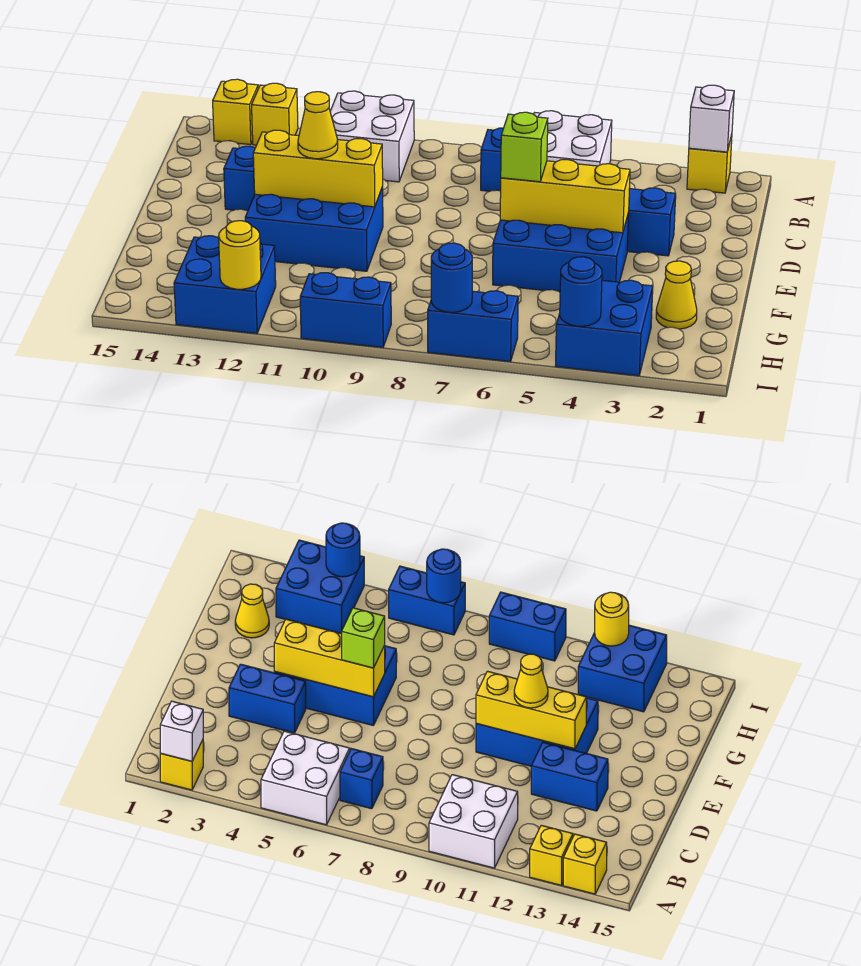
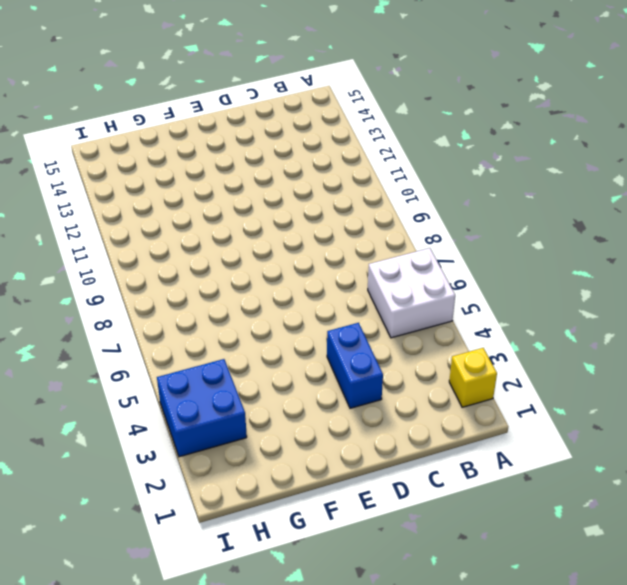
none -> white brick A10:B11 level 1
none -> yellow brick A13 level 1
none -> yellow brick A14 level 1

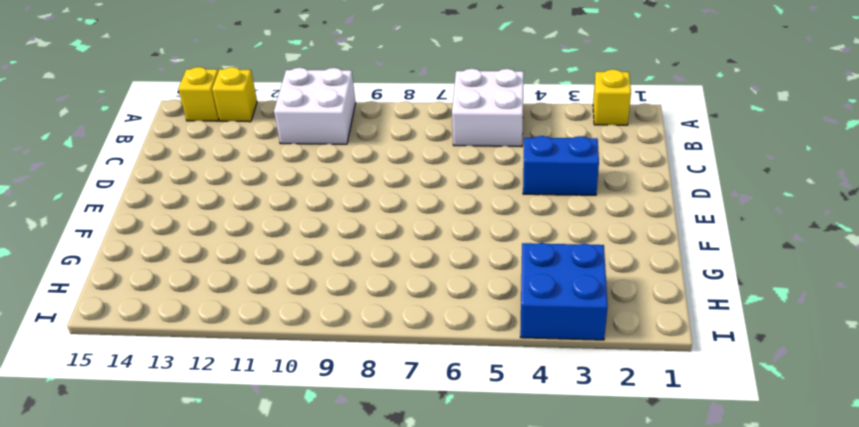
none -> blue brick B7 level 1
none -> blue brick D12:D13 level 1
none -> blue brick E4:F6 level 1

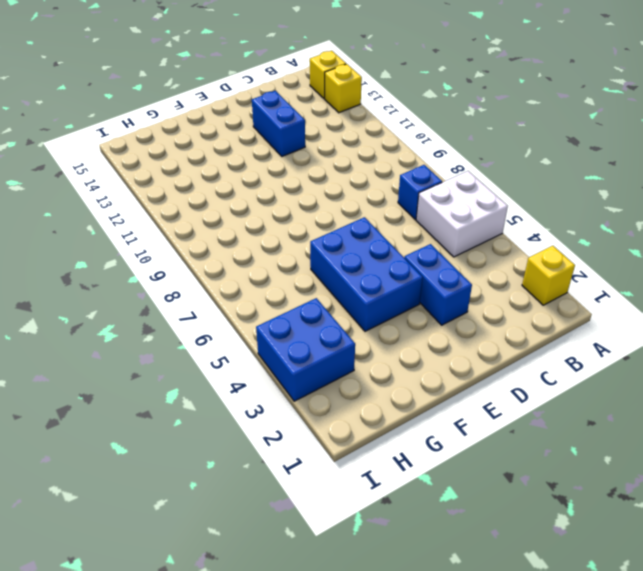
none -> white brick A10:B11 level 1
none -> blue brick E10:F12 level 1
none -> yellow cone G2 level 1

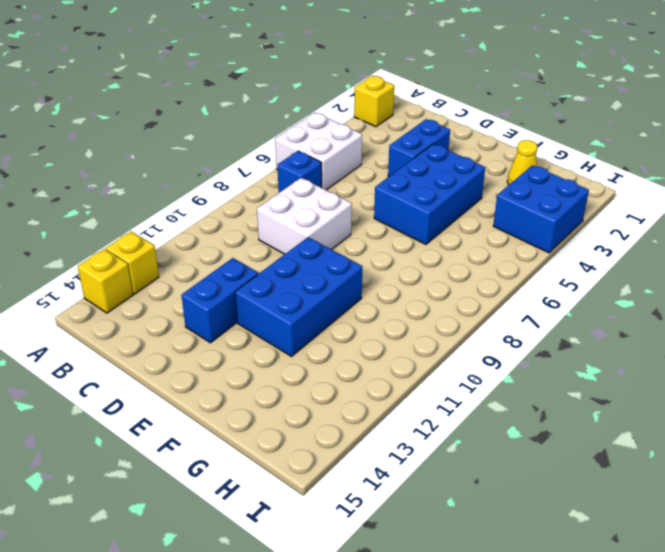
white brick C8:D9 level 1 -> white brick A10:B11 level 1
none -> blue brick H12:I13 level 1
none -> blue brick I6:I7 level 1
none -> blue brick I9:I10 level 1

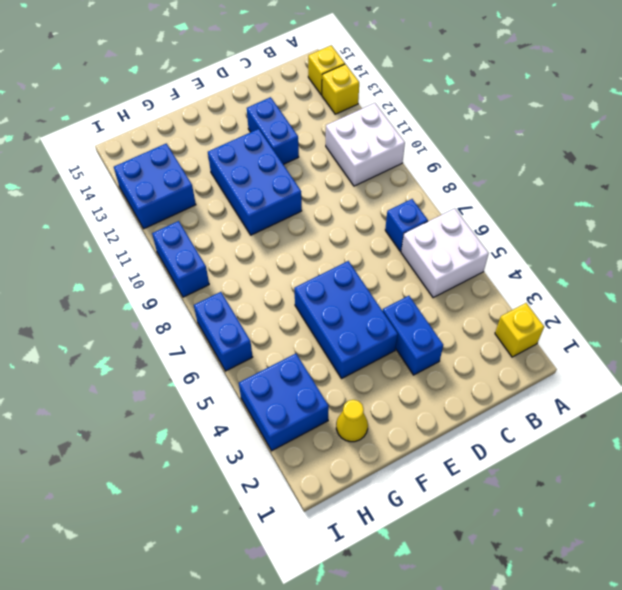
none -> white brick A2 level 2
none -> yellow brick E4:E6 level 2
none -> yellow brick E10:E12 level 2

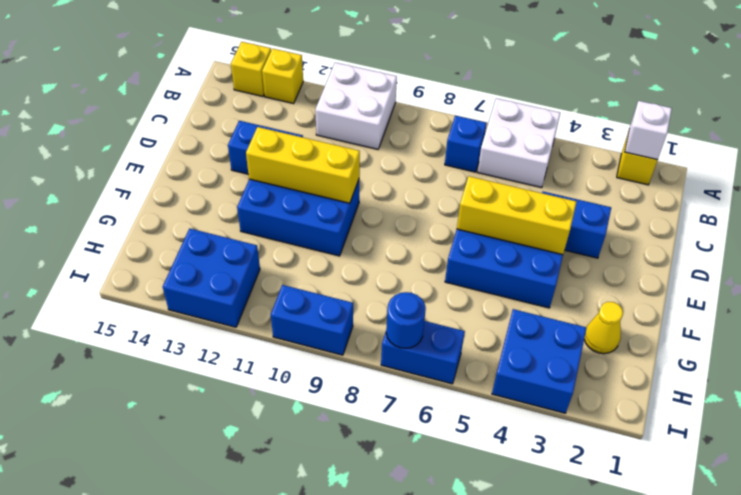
none -> blue round brick I4 level 2
none -> yellow round brick I12 level 2
none -> lime brick E6 level 3

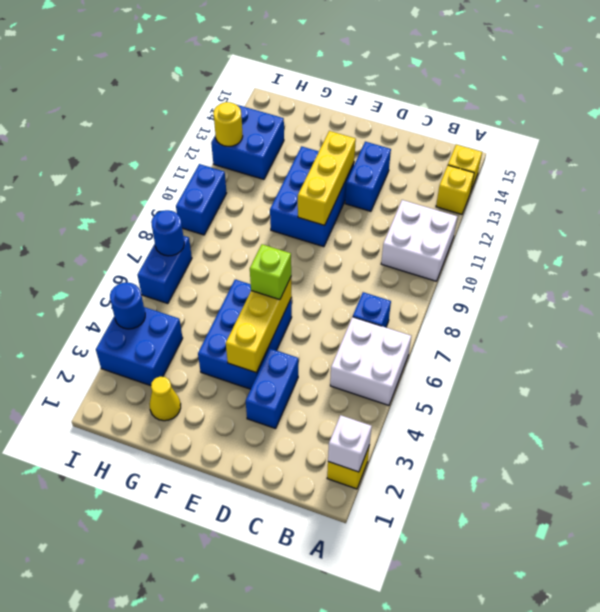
none -> yellow cone E11 level 3

